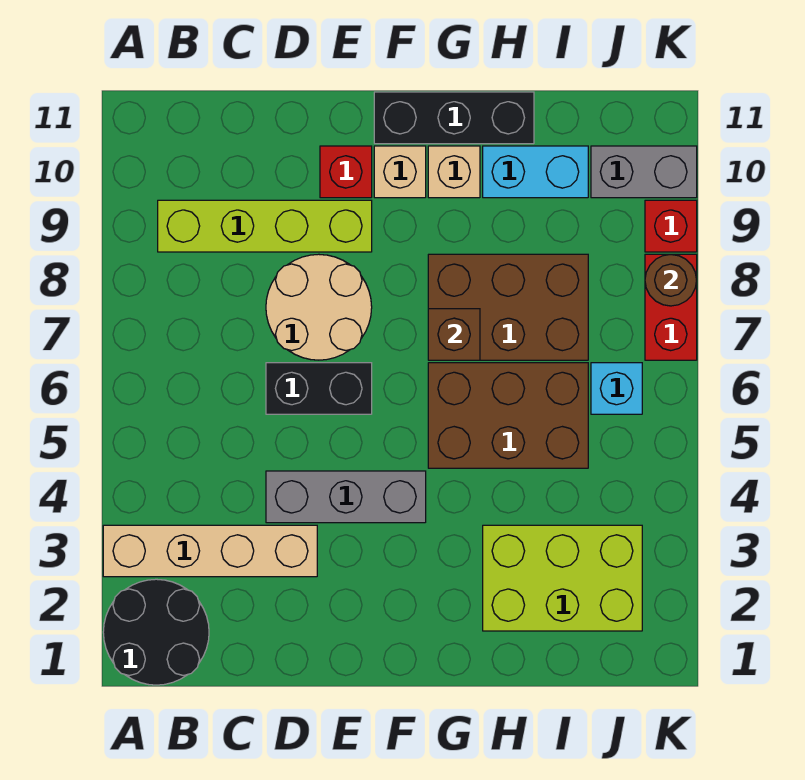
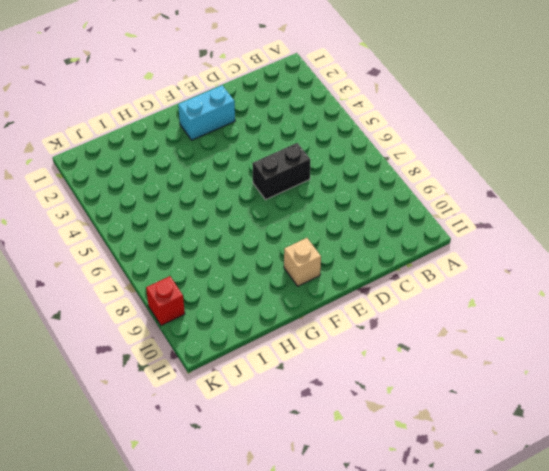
cyan brick E2:F2 level 1 -> cyan brick H10:I10 level 1
none -> black round brick A1:B2 level 1
none -> tan brick A3:D3 level 1
none -> lime brick B9:E9 level 1

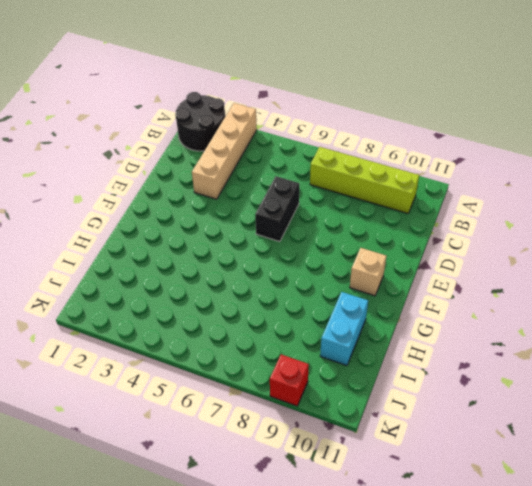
lime brick B7:B10 level 1 -> lime brick B9:E9 level 1
none -> grey brick D4:F4 level 1
none -> tan round brick D7:E8 level 1
none -> red brick E10 level 1

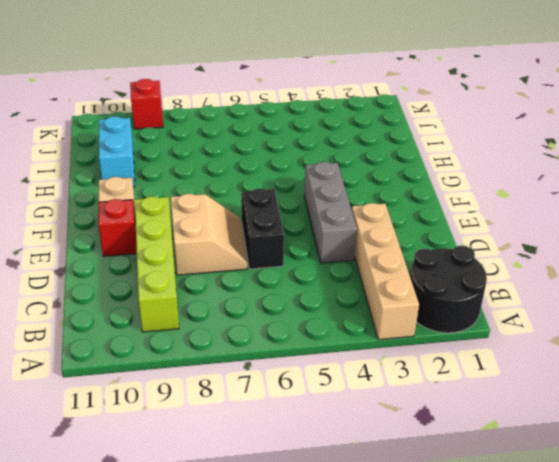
tan slope D7:E8 level 1 top 8 -> tan round brick D7:E8 level 1
none -> black brick F11:H11 level 1
none -> brown brick G5:I6 level 1
none -> brown brick G7:I8 level 1

